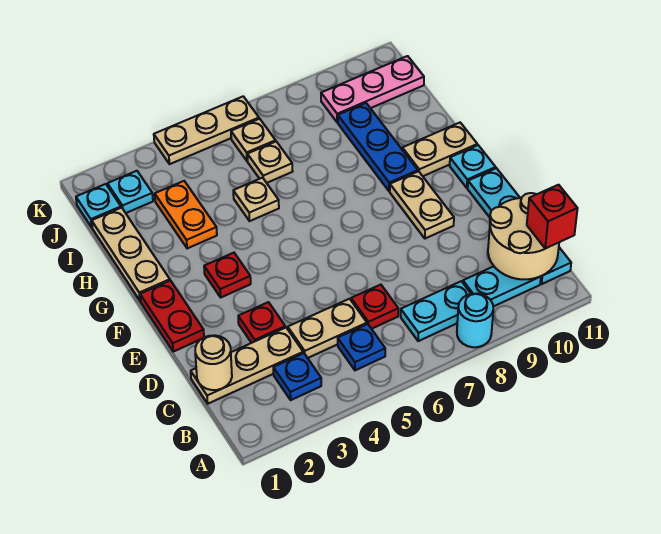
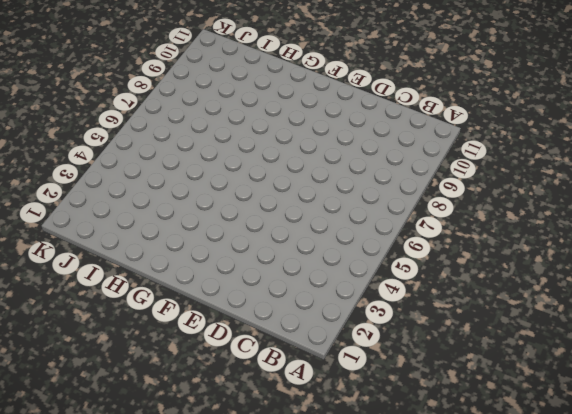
none -> cyan round brick A8 level 1
none -> blue plate B3 level 1
none -> blue plate B5 level 1

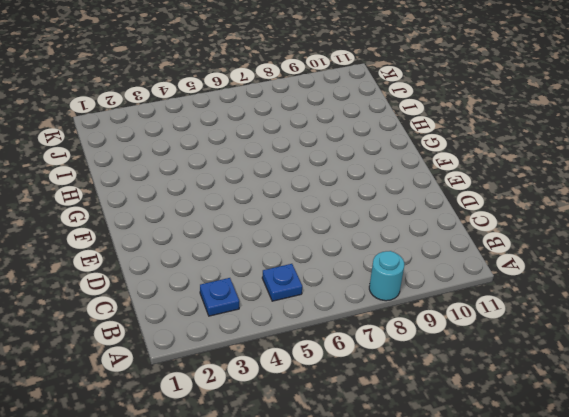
none -> cyan plate B7:B8 level 1
none -> cyan plate B9:B10 level 1
none -> cyan plate B11:E11 level 1

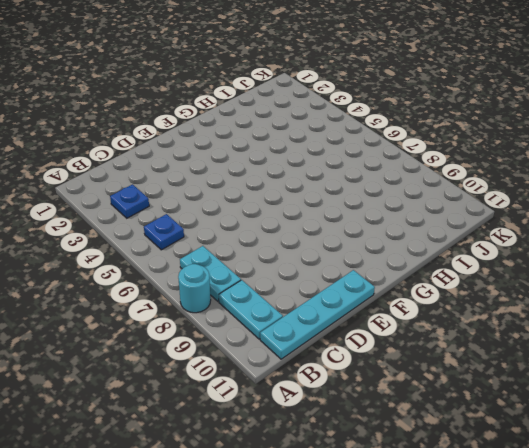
none -> tan plate C1:C3 level 1
none -> tan plate C4:C5 level 1
none -> red plate C6 level 1

